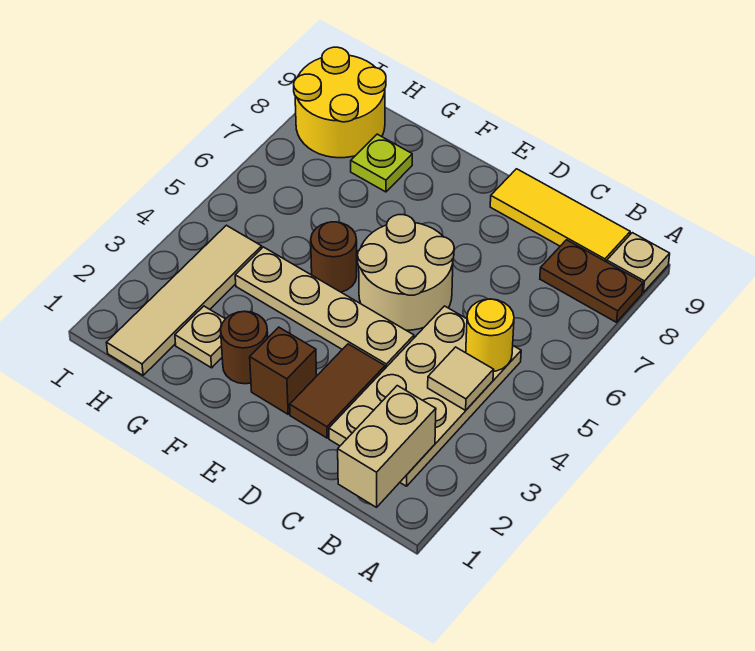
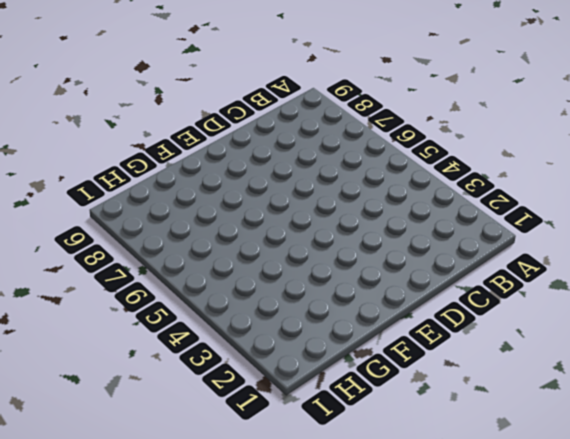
none -> brown plate A8:B8 level 1
none -> tan plate A9 level 1
none -> tan plate B2:C5 level 1

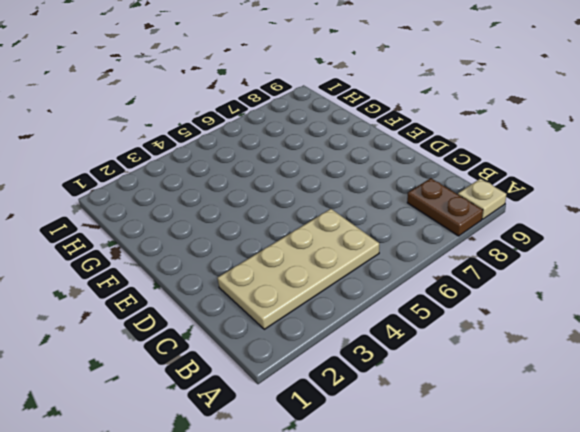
none -> yellow tile B9:D9 level 1
none -> brown tile D2:D3 level 1
none -> tan plate D4:G4 level 1

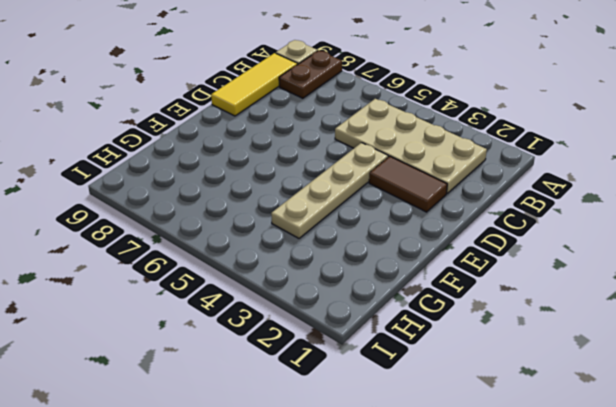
none -> tan round brick D5:E6 level 1
none -> brown brick E2 level 1
none -> brown round brick F2 level 1

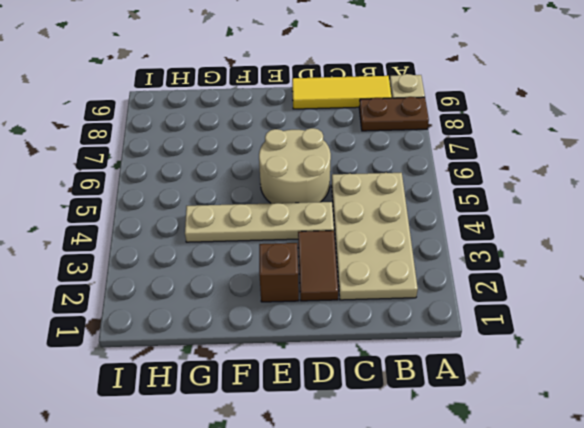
none -> brown round brick F2 level 1
none -> brown round brick F5 level 1
none -> tan plate G2 level 1

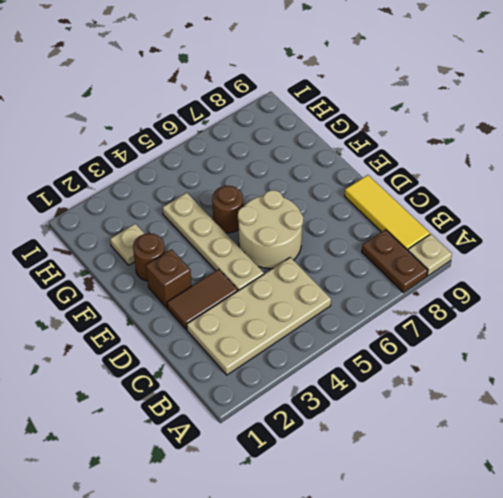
none -> lime plate G8 level 1
none -> tan tile H1:H4 level 1
none -> yellow round brick H8:I9 level 1

